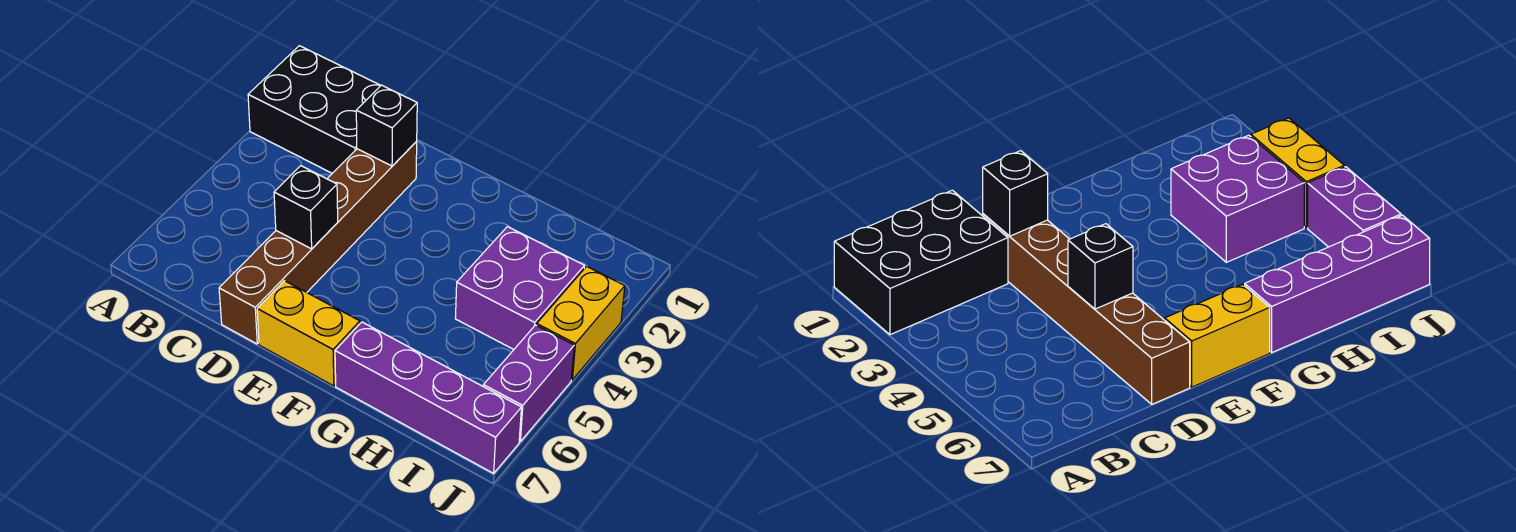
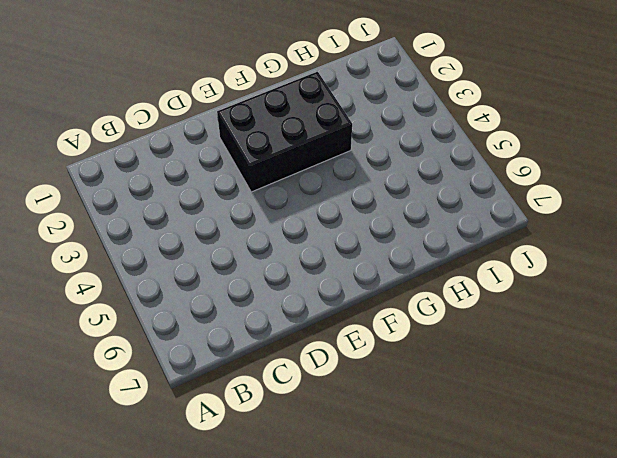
black brick E2:G3 level 1 -> black brick A1:C2 level 1
none -> brown brick D2:D7 level 1
none -> yellow brick E7:F7 level 1

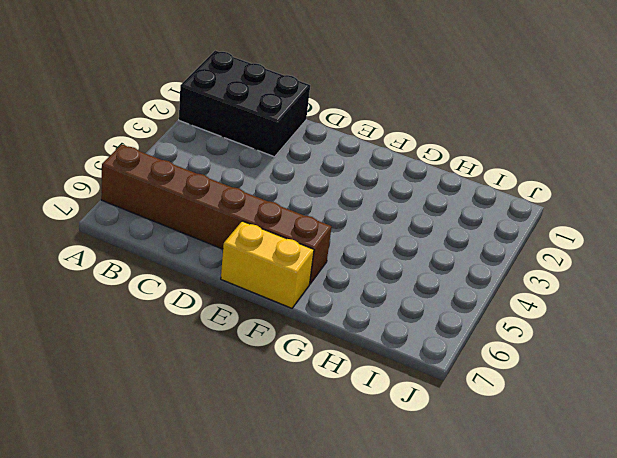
brown brick A6:F6 level 1 -> brown brick D2:D7 level 1
none -> purple brick G7:J7 level 1
none -> purple brick H3:I4 level 1

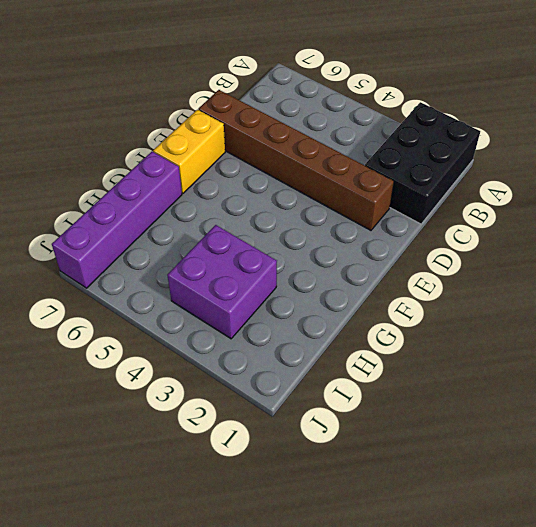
none -> yellow brick J3:J4 level 1
none -> purple brick J5:J6 level 1

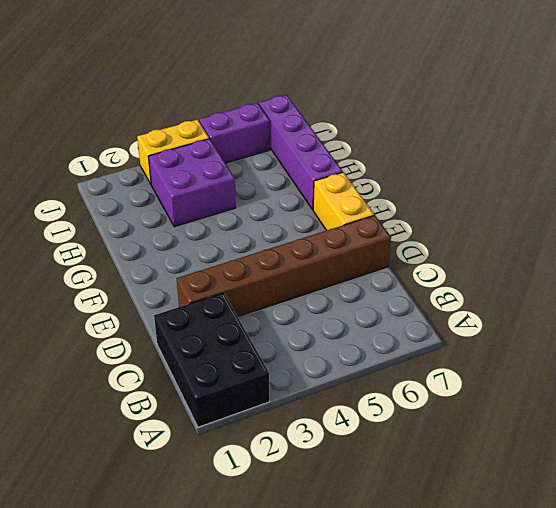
none -> black brick D2 level 2
none -> black brick D5 level 2

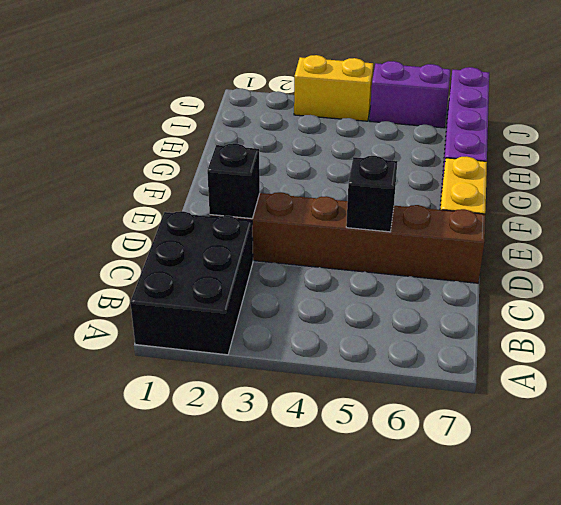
none -> purple brick H3:I4 level 1

